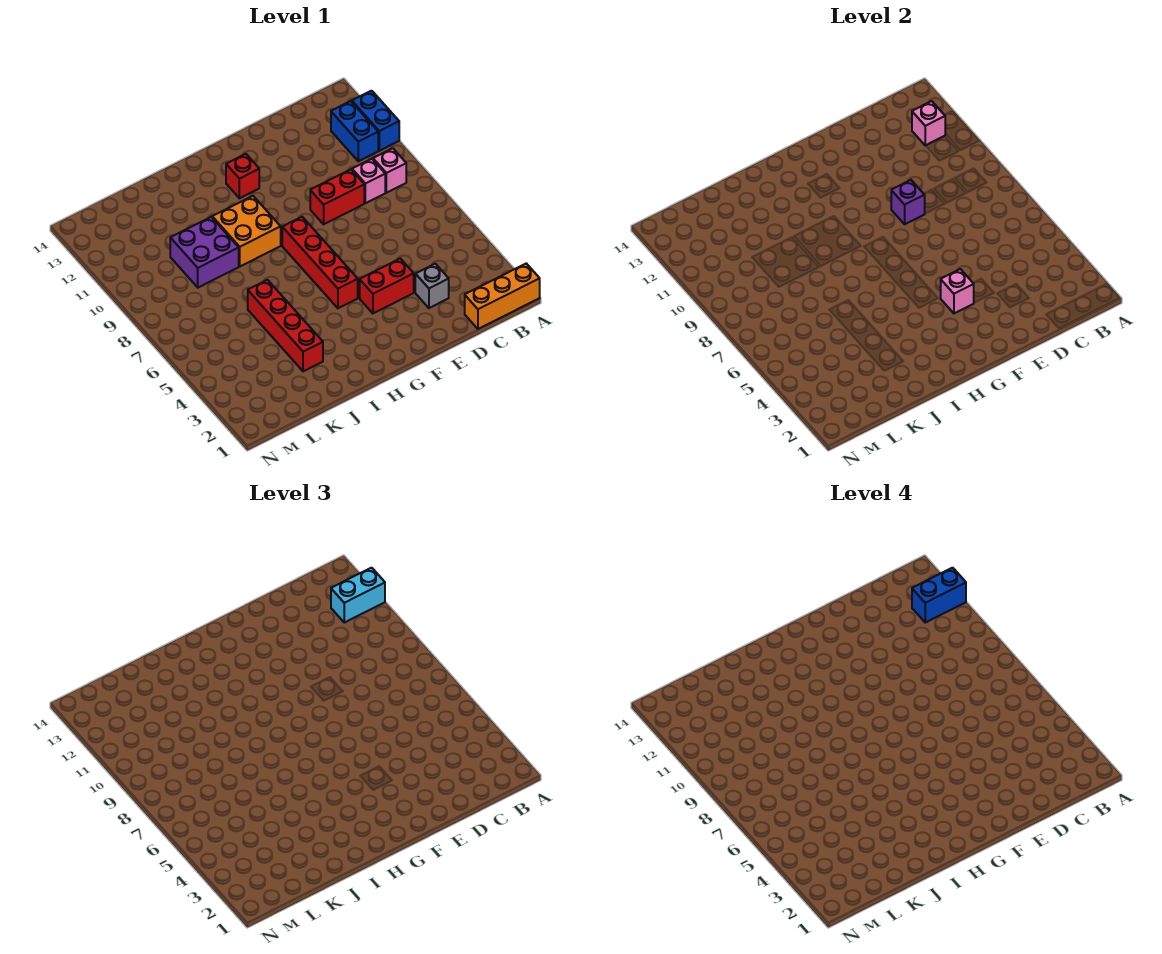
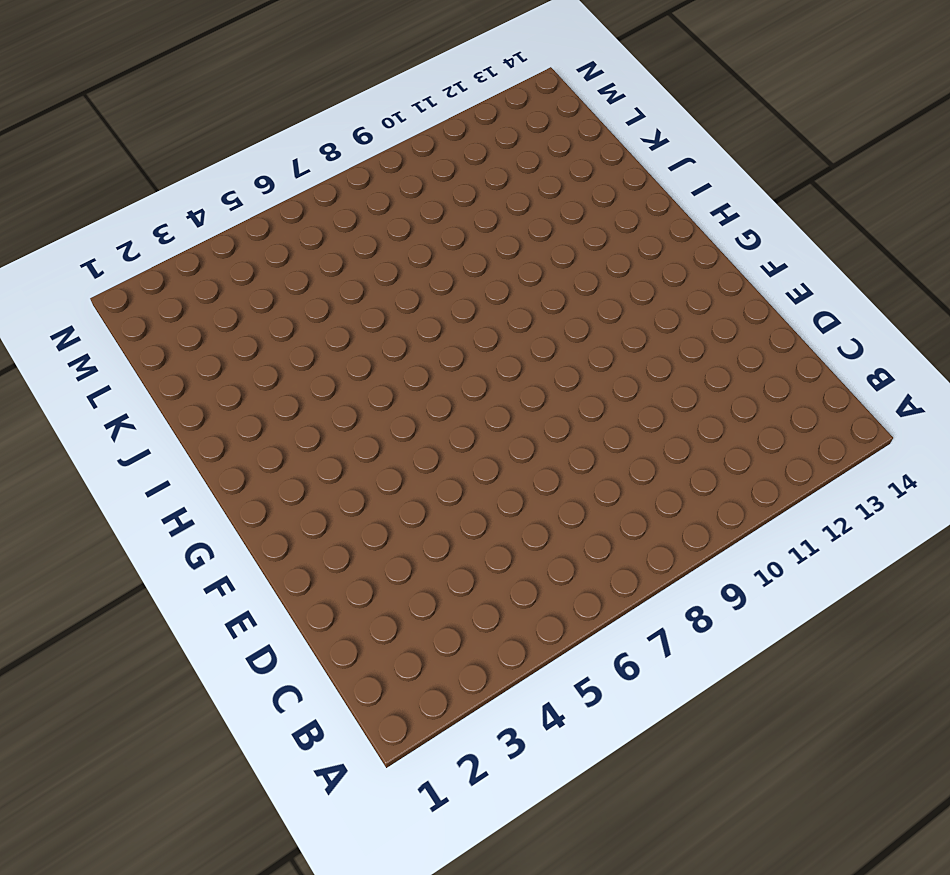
none -> orange brick A1:C1 level 1
none -> blue brick A11:A12 level 1
none -> pink brick B9 level 1

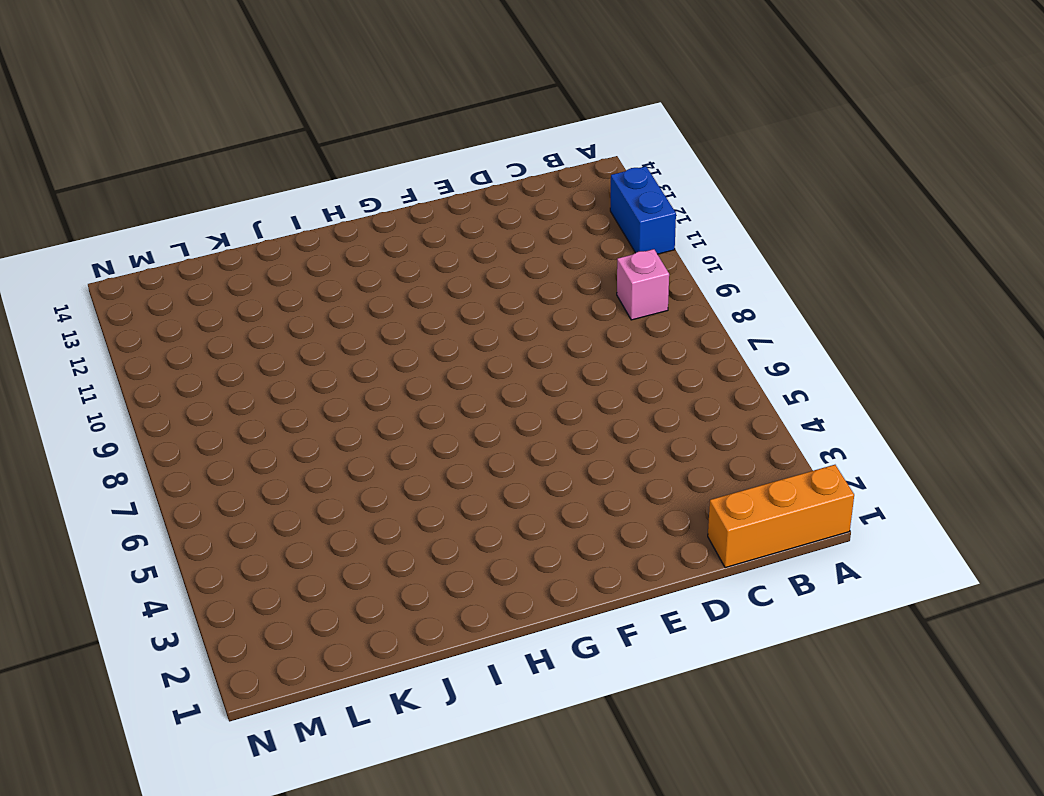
none -> blue brick B11:B12 level 1
none -> pink brick C9 level 1
none -> grey brick D3 level 1

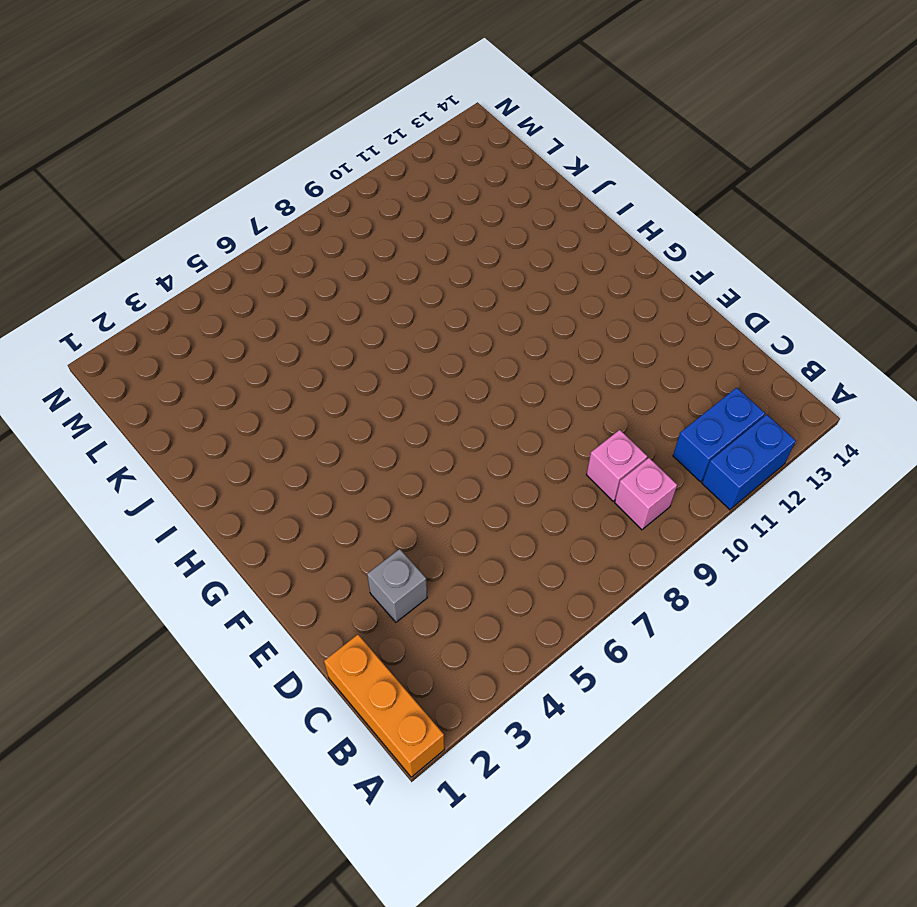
none -> red brick D9:E9 level 1
none -> red brick E4:F4 level 1
none -> red brick G5:G8 level 1

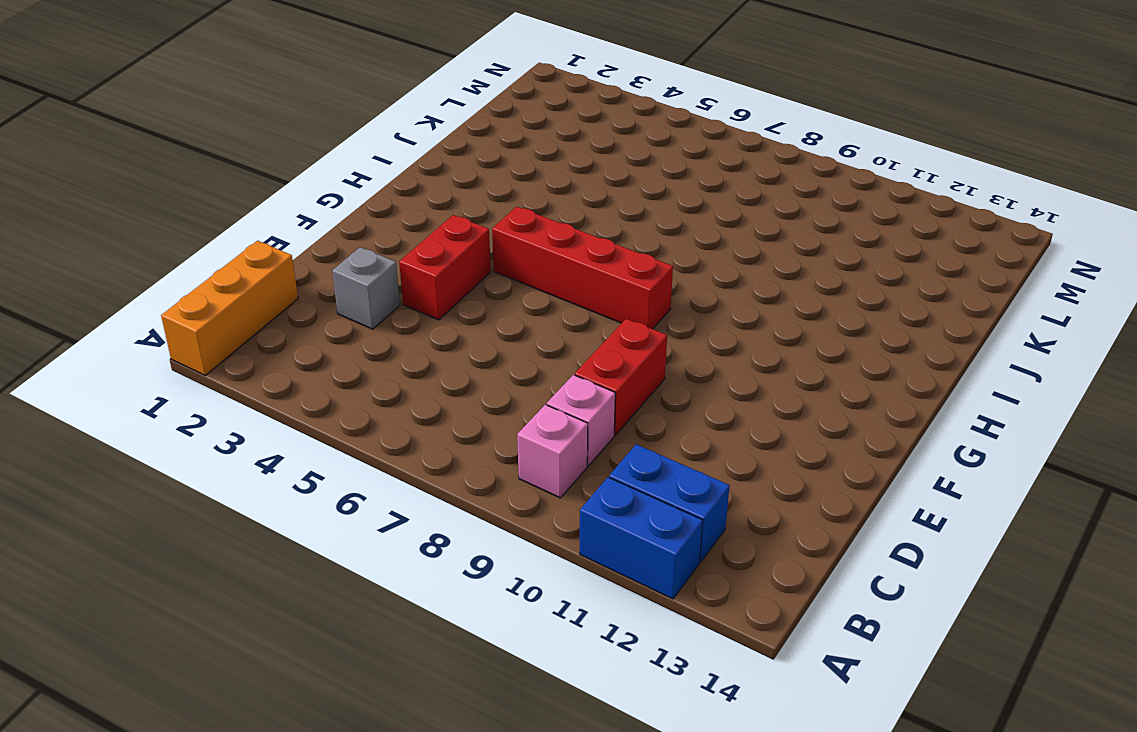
none -> red brick G12 level 1
none -> orange brick H9:I10 level 1
none -> red brick J3:J6 level 1

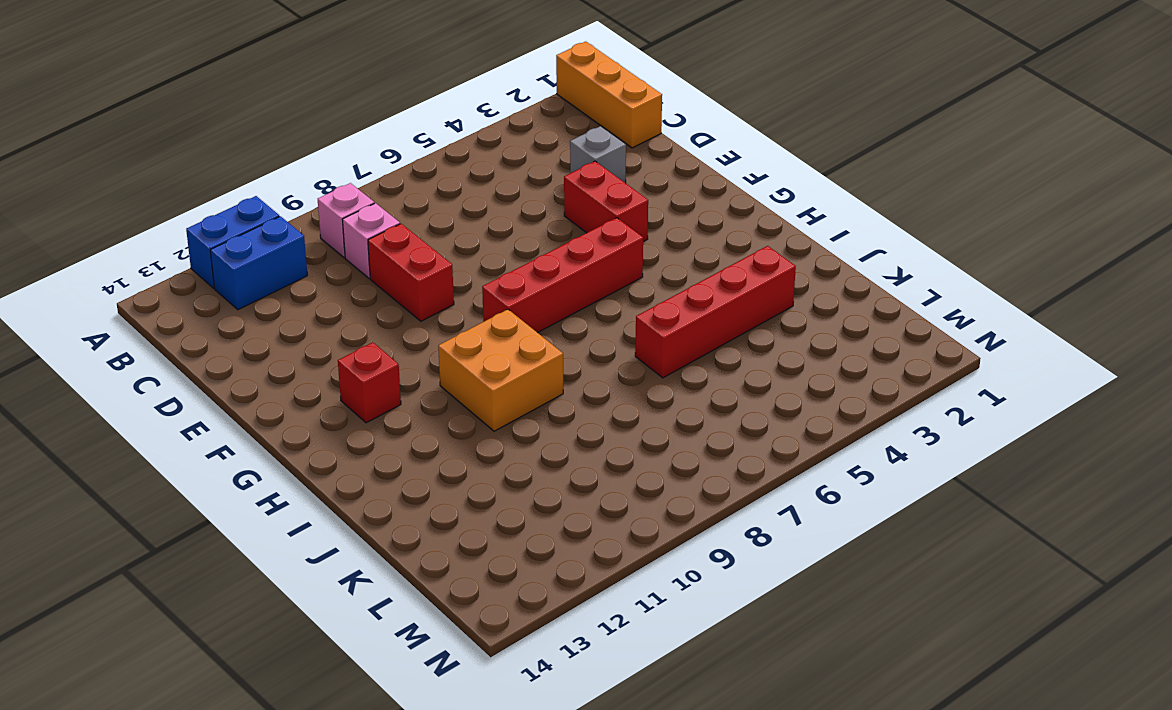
none -> purple brick J9:K10 level 1
none -> pink brick B12 level 2
none -> purple brick E9 level 2

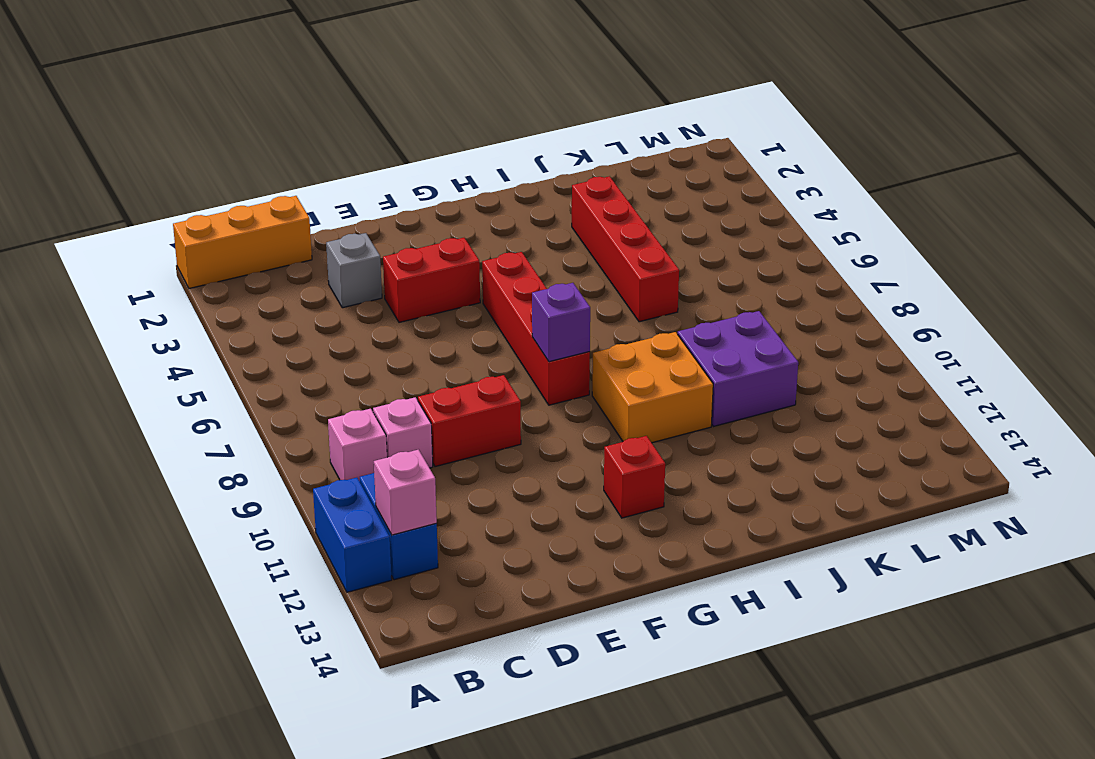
purple brick G8 level 2 -> purple brick E9 level 2
none -> pink brick F4 level 2
none -> cyan brick A12:B12 level 3
none -> blue brick A12:B12 level 4

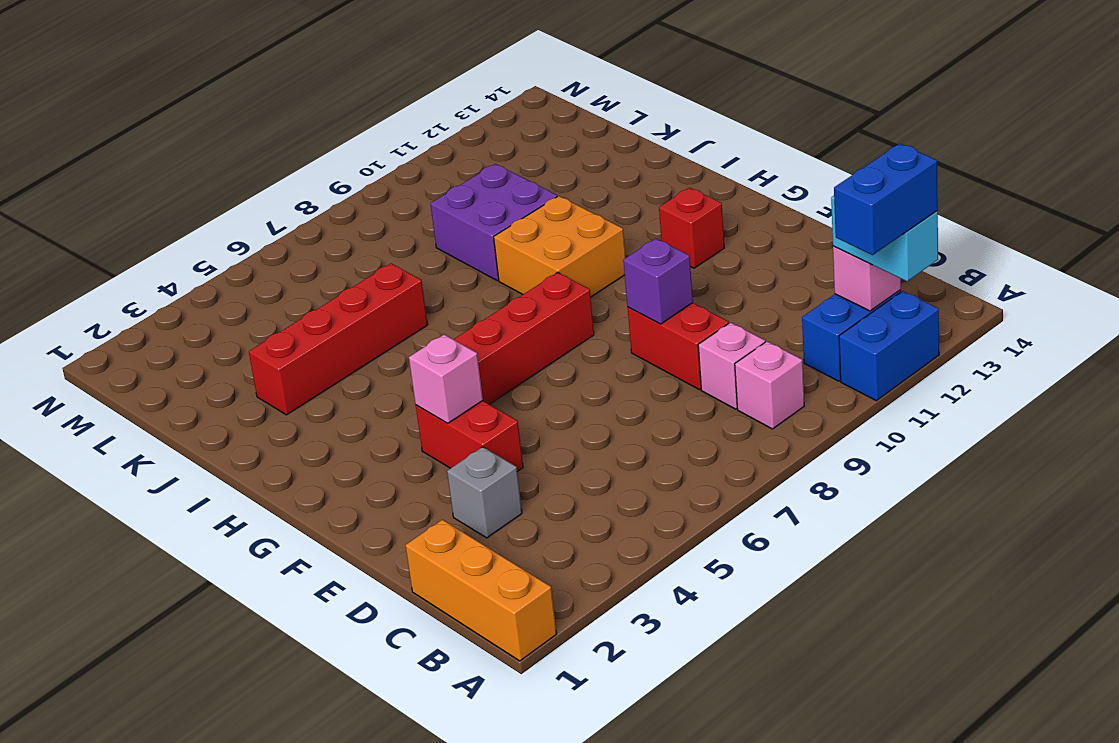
blue brick A11:A12 level 4 -> blue brick A12:B12 level 4

